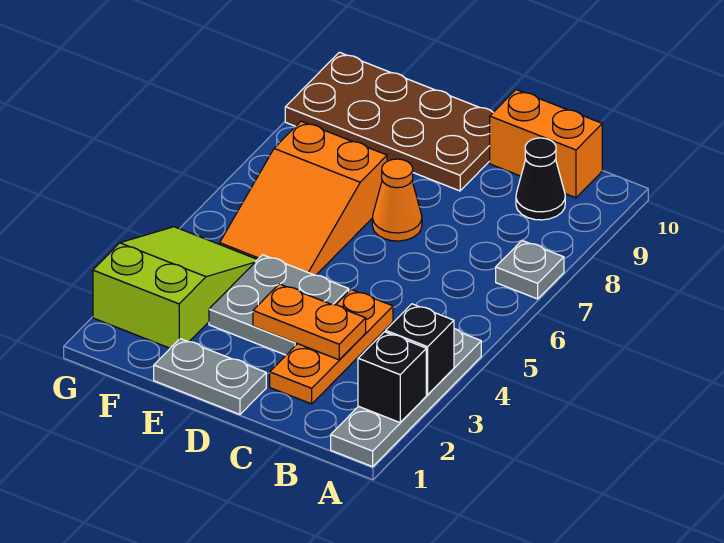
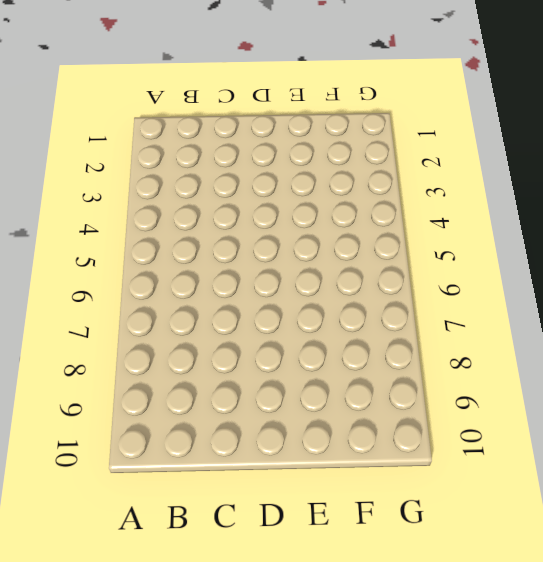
none -> grey plate A1:A4 level 1
none -> grey plate A7 level 1
none -> black cone B9 level 1

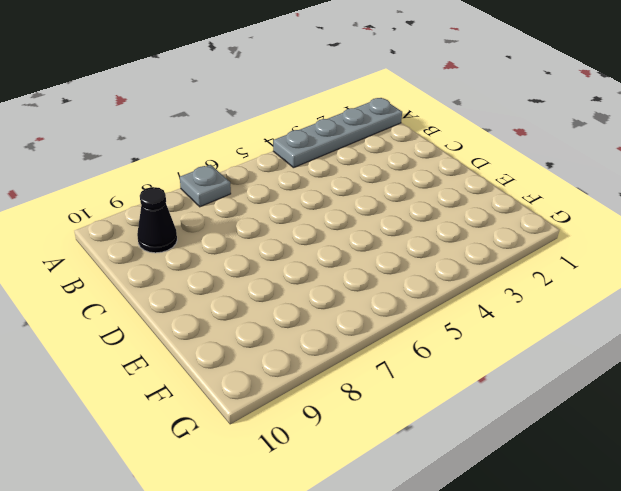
none -> orange brick B10:C10 level 1
none -> orange plate C2:C4 level 1
none -> grey plate D1:E1 level 1

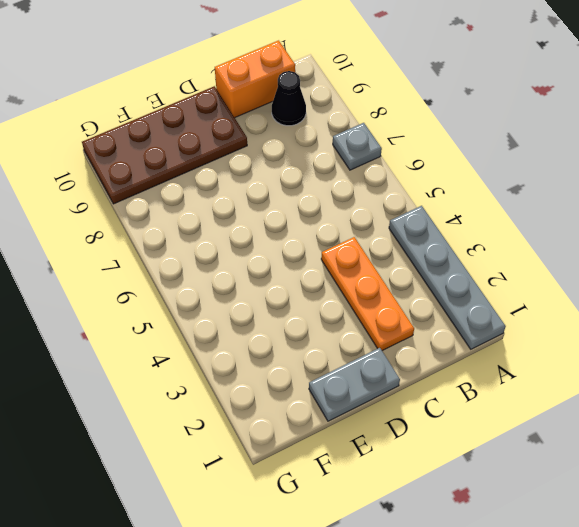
none -> grey plate D3:E4 level 1
none -> orange cone D7 level 1
none -> orange slope E5:F7 level 1 top 7

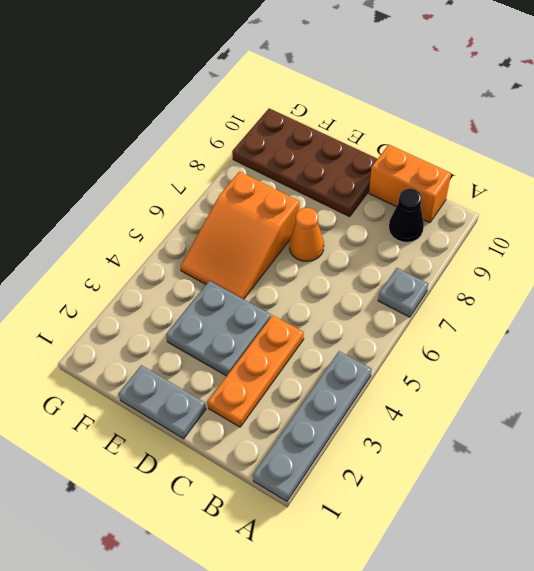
none -> lime slope F2:G4 level 1 top 2
none -> black brick A2 level 2
none -> black brick A3 level 2

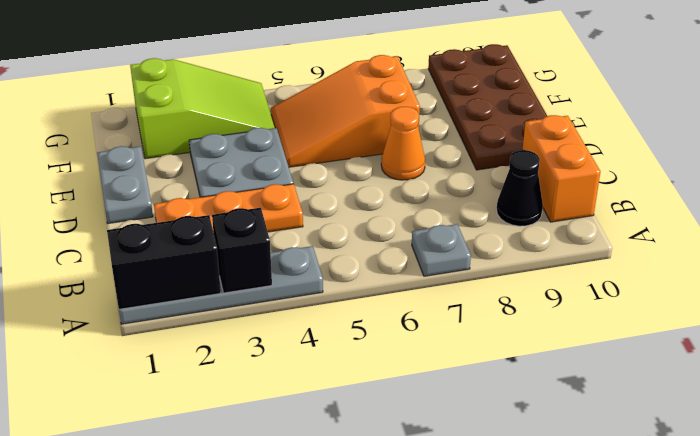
black brick A1:A2 level 2 -> black brick A2 level 2
none -> orange plate C3:D3 level 2

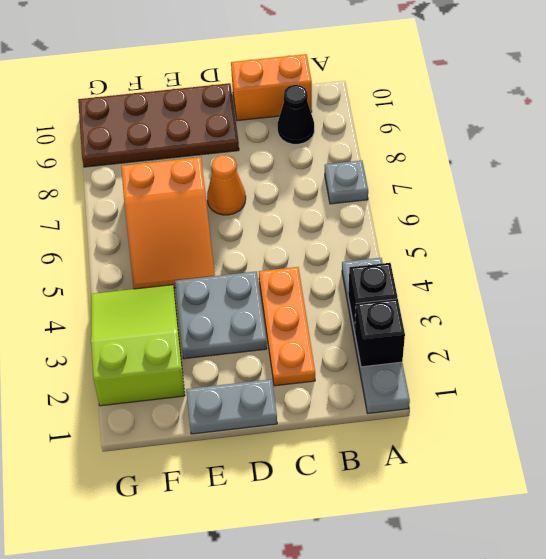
none -> orange plate C3:D3 level 2

